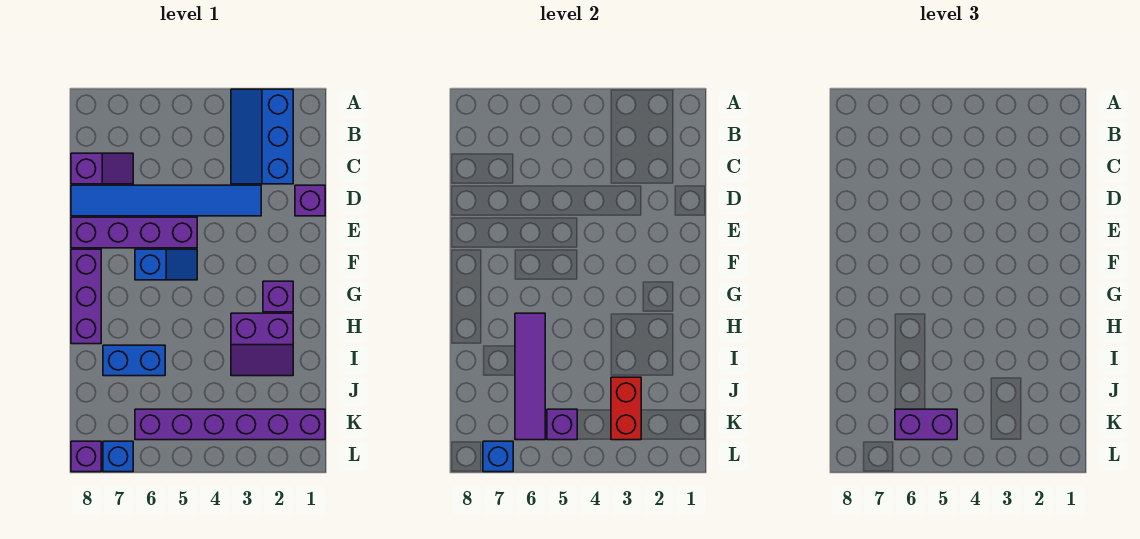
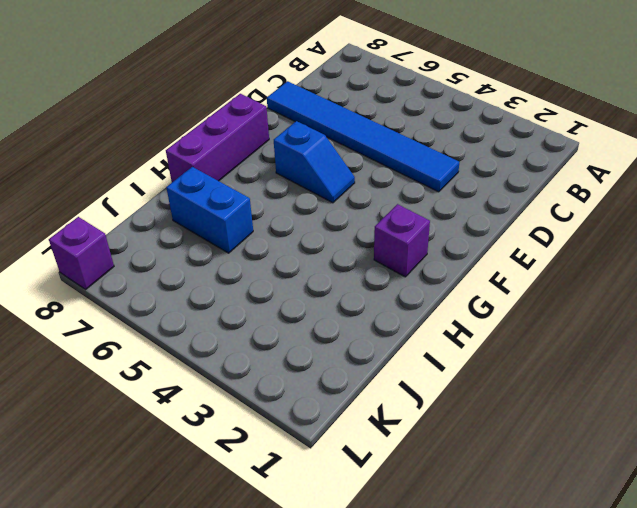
none -> blue slope A2:C3 level 1 top 2
none -> purple slope C7:C8 level 1 top 8
none -> purple brick D1 level 1

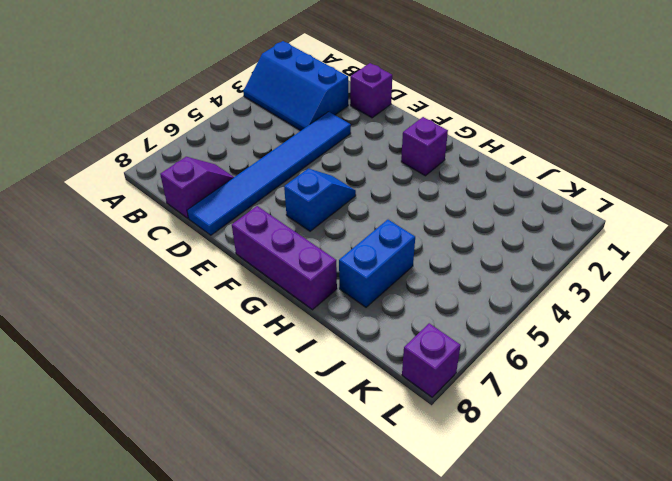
none -> purple brick E5:E8 level 1
none -> purple slope H2:I3 level 1 top H
none -> purple brick K1:K6 level 1

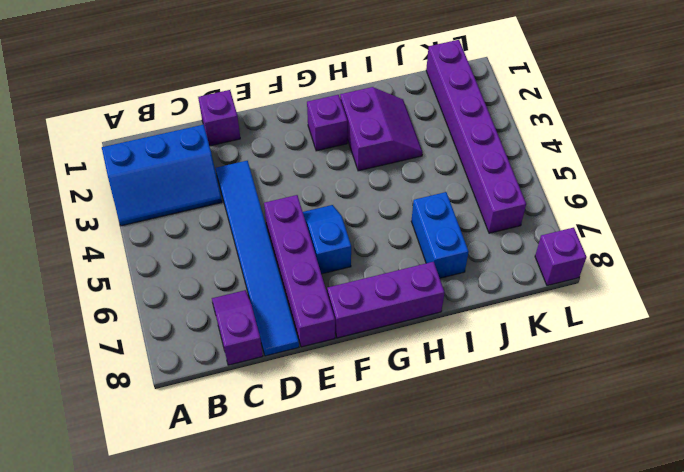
none -> blue brick L7 level 1
none -> purple tile H6:K6 level 2
none -> red brick J3:K3 level 2

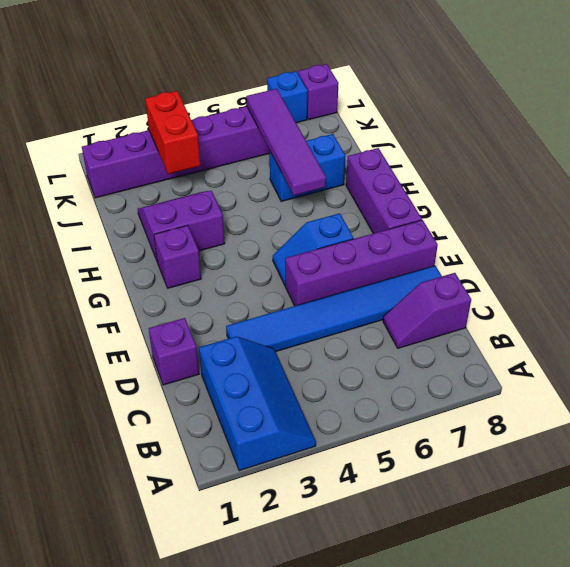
none -> purple brick K5 level 2
none -> blue brick L7 level 2
none -> purple brick K5:K6 level 3

